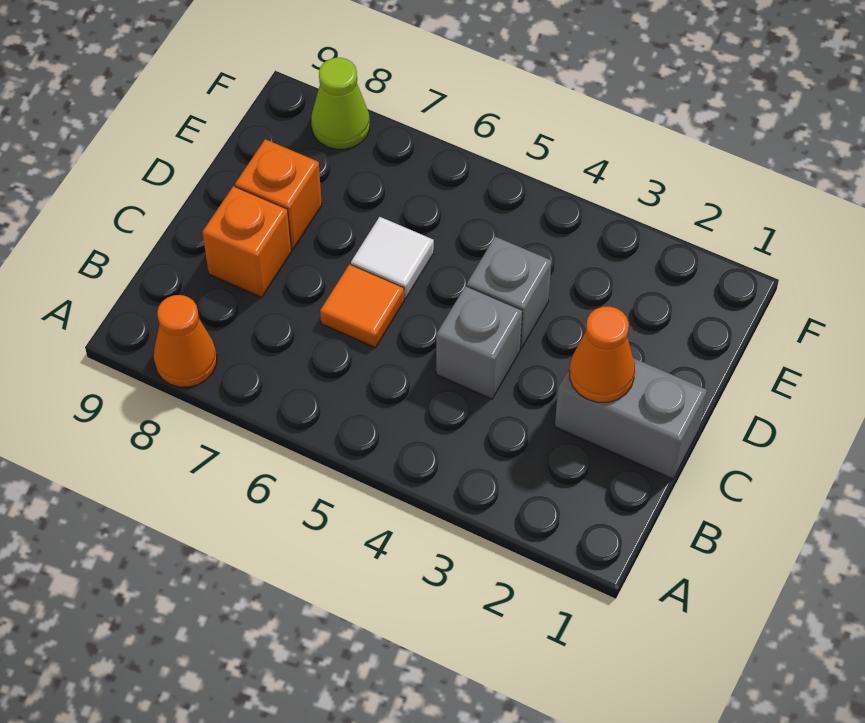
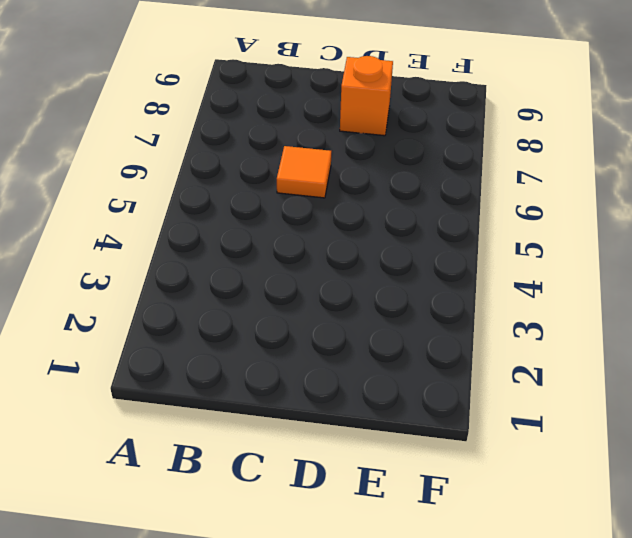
none -> orange cone A8 level 1
none -> grey brick C1:C2 level 1

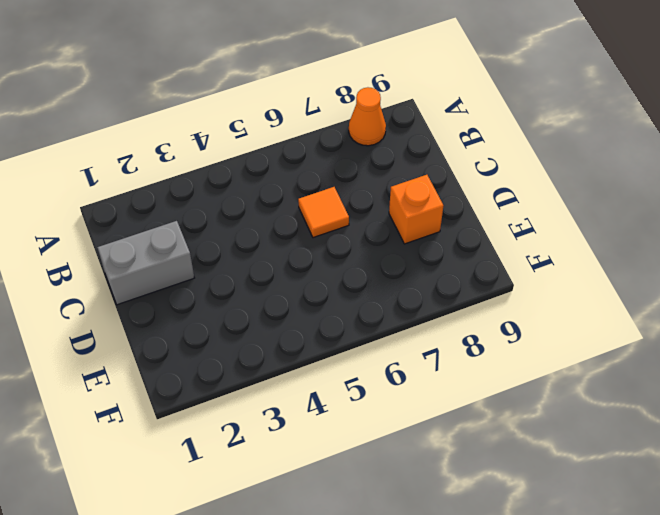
none -> grey brick C4 level 1
none -> orange brick C8 level 1

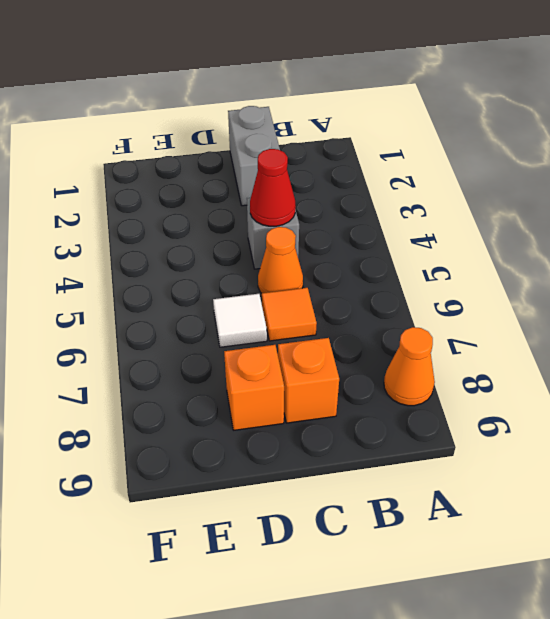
red cone C4 level 2 -> none
orange cone C5 level 1 -> orange cone C2 level 2
none -> grey brick D4 level 1
none -> lime cone F8 level 1

